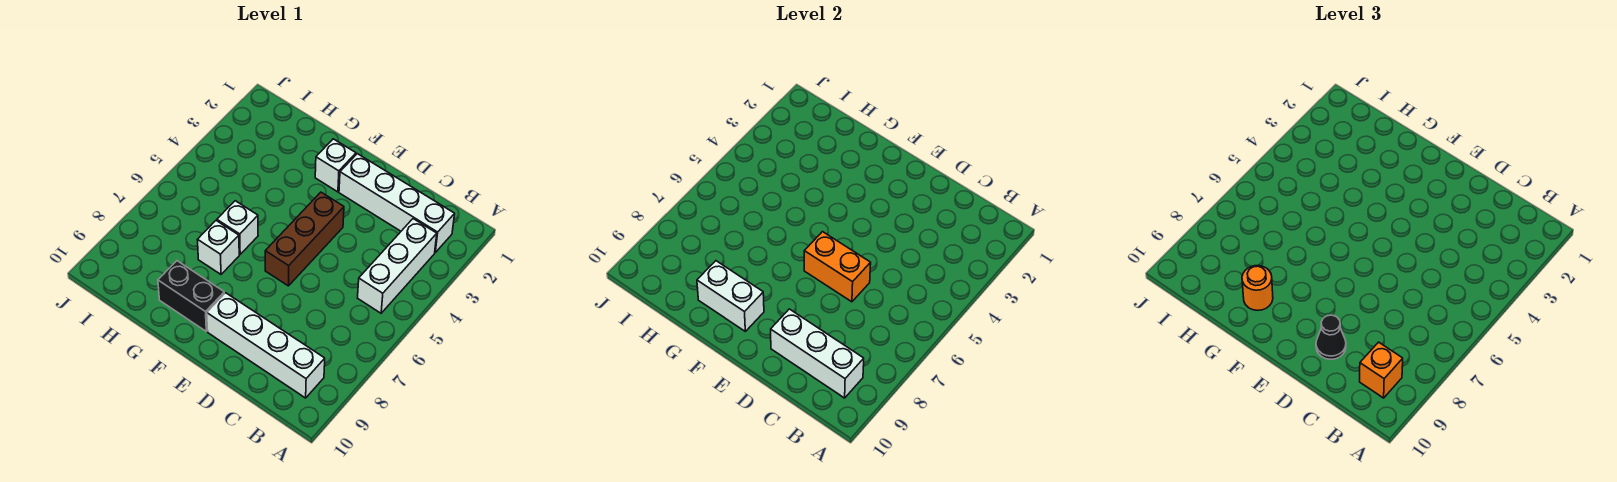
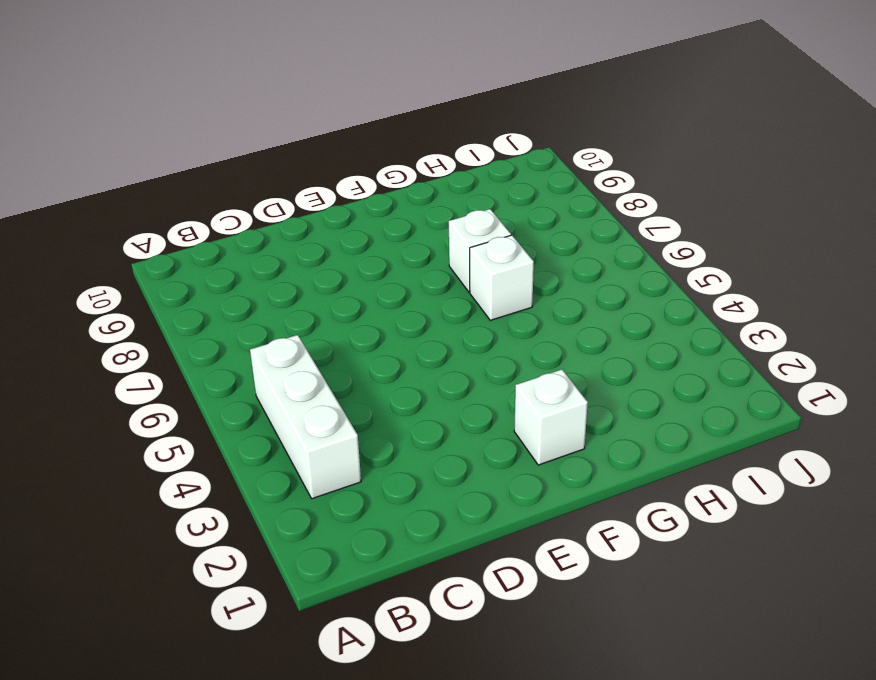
none -> white brick B2:E2 level 1
none -> white brick B9:E9 level 1
none -> brown brick E4:E6 level 1

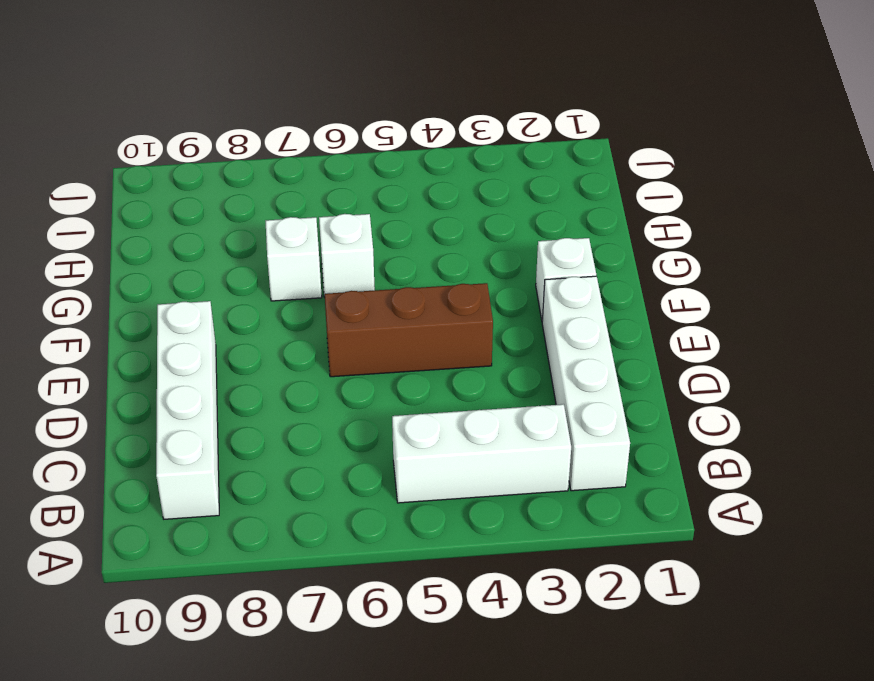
none -> black brick F9:G9 level 1
none -> white brick B9:D9 level 2
none -> orange brick D6:E6 level 2

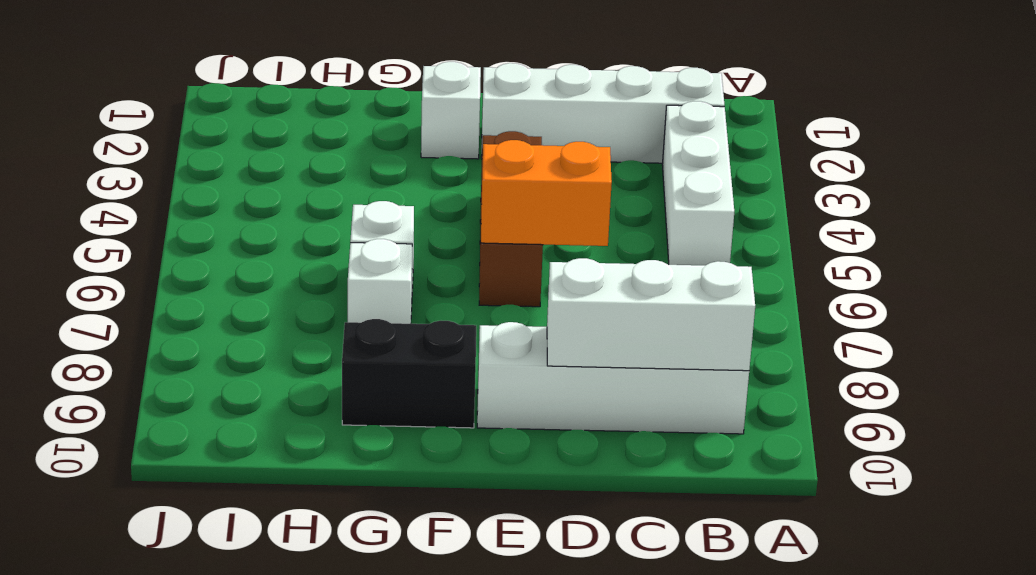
none -> white brick F9:G9 level 2
none -> orange brick B9 level 3
none -> black cone D9 level 3

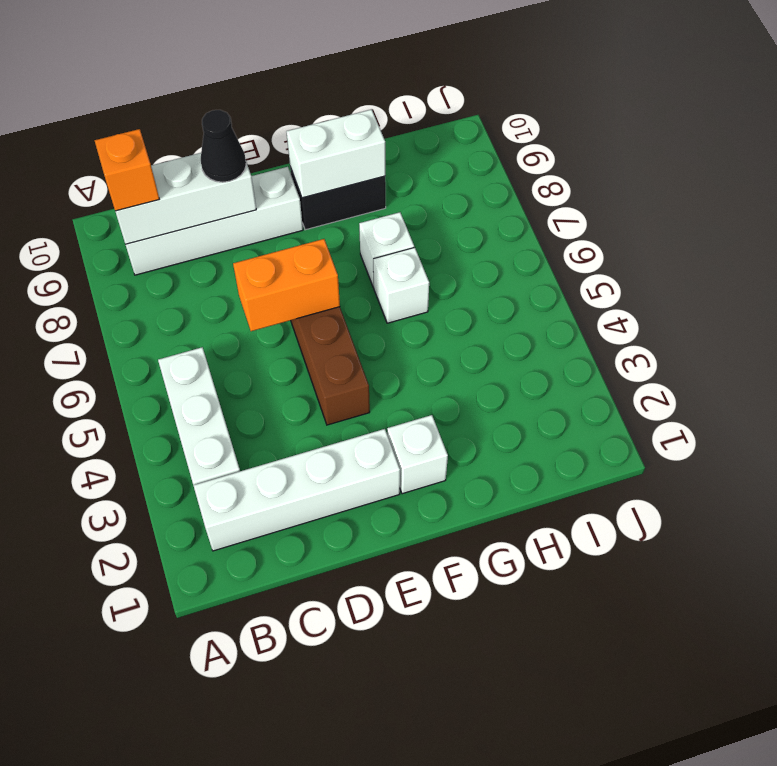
none -> orange round brick G9 level 3

